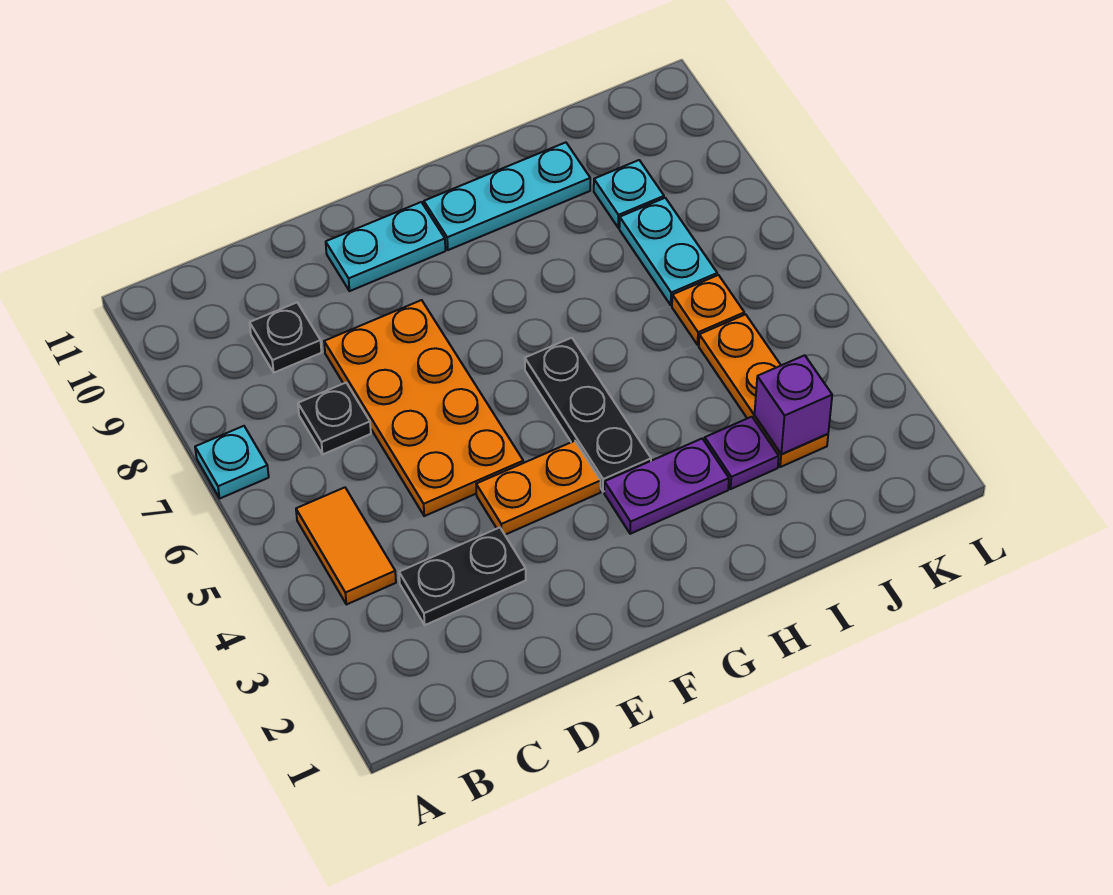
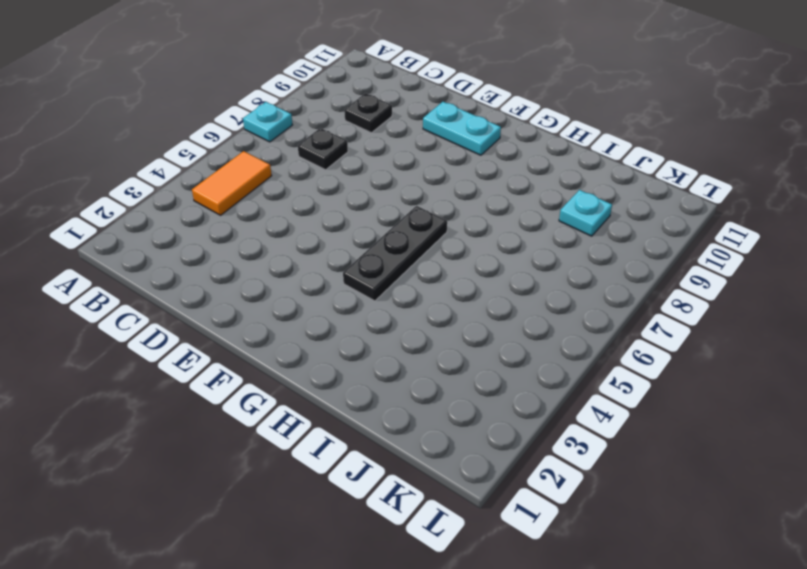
none -> black plate C3:D3 level 1
none -> orange plate D5:E8 level 1
none -> orange plate E4:F4 level 1

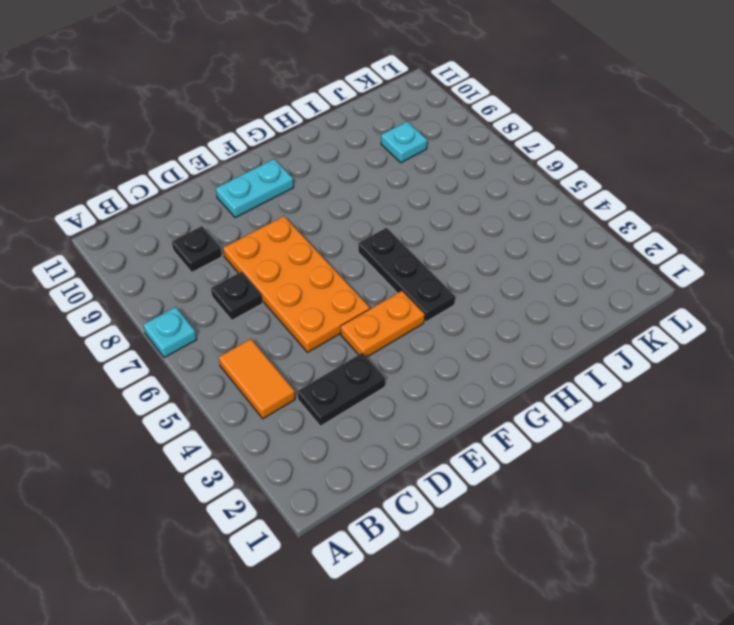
none -> purple plate G3:H3 level 1
none -> cyan plate G10:I10 level 1
none -> purple plate I3 level 1

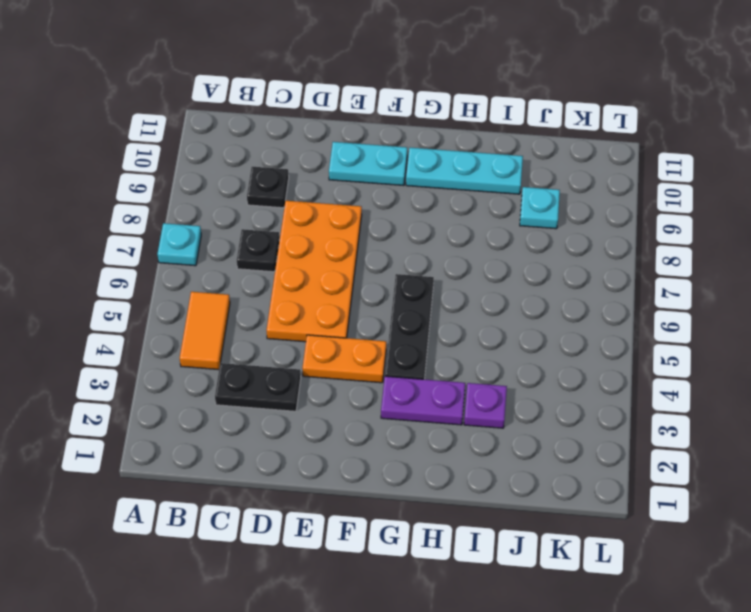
none -> orange plate J3:J5 level 1
none -> orange plate J6 level 1
none -> cyan plate J7:J8 level 1

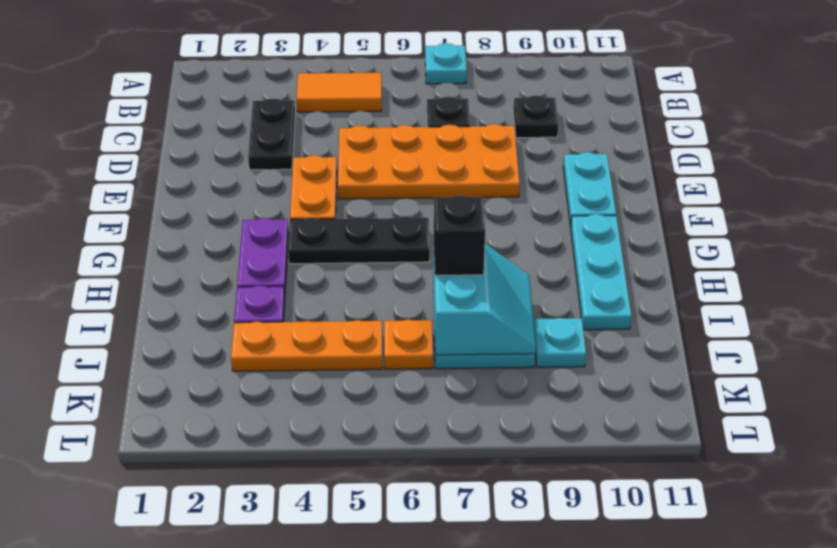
cyan slope I7:J8 level 2 top 7 -> none
black brick I7 level 3 -> none
none -> purple brick J3 level 2

